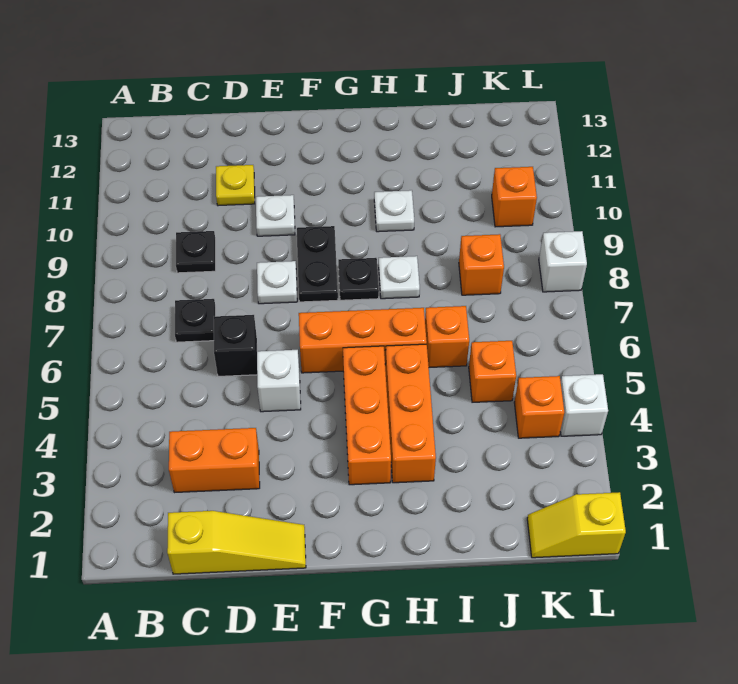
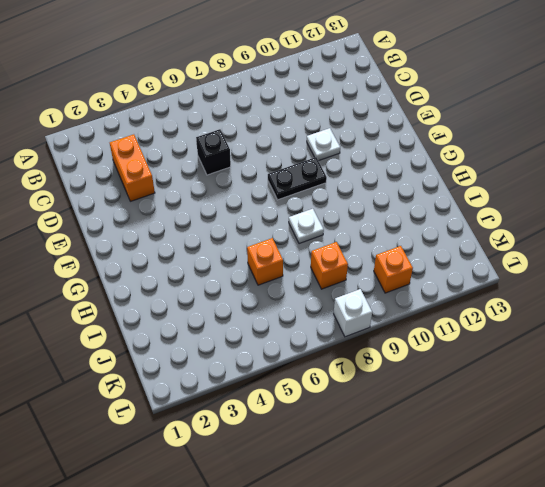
none -> yellow slope C1:E1 level 1 top C
none -> black plate C7 level 1
none -> black plate C9 level 1

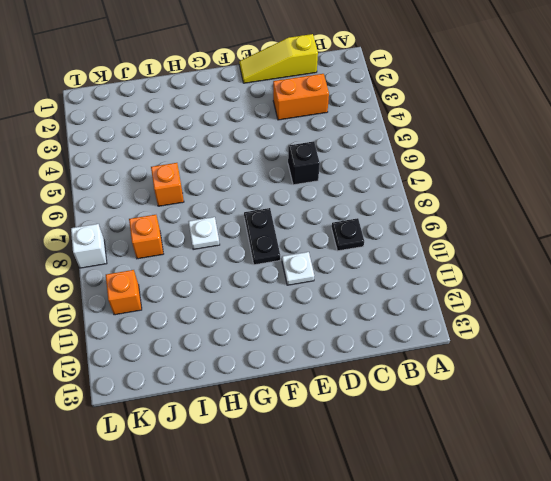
none -> black plate C7 level 1
none -> yellow plate D11 level 1
none -> white brick E5 level 1

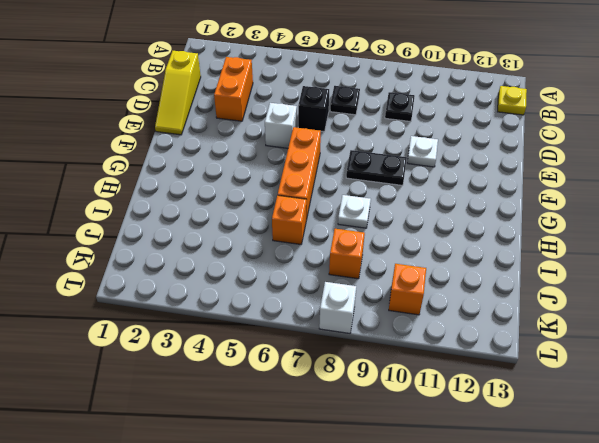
yellow plate B13 level 1 -> yellow plate D11 level 1
none -> white plate E8 level 1
none -> orange brick G3:G5 level 1
none -> black plate G8 level 1

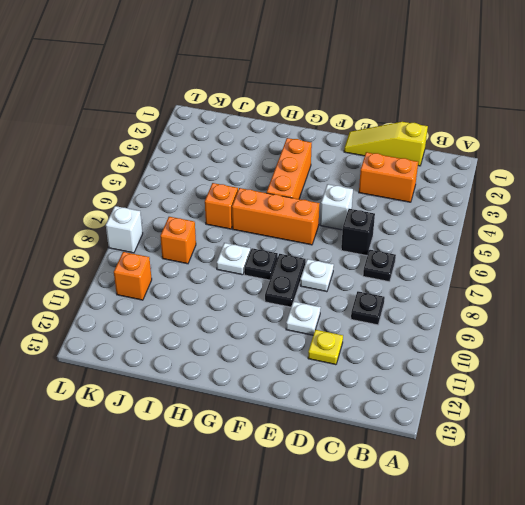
none -> orange brick H3:H5 level 1
none -> white plate H10 level 1
none -> orange brick J5 level 1

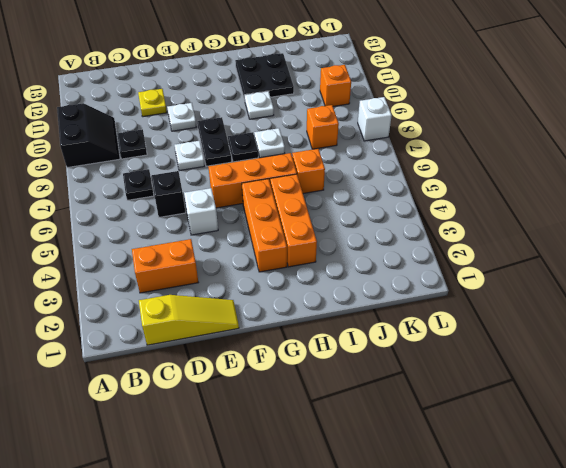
black slope A9:B10 level 1 top A -> none
black plate H11:I12 level 1 -> none
none -> orange brick J5 level 1
none -> yellow slope K1:L1 level 1 top L
none -> orange brick K4 level 1

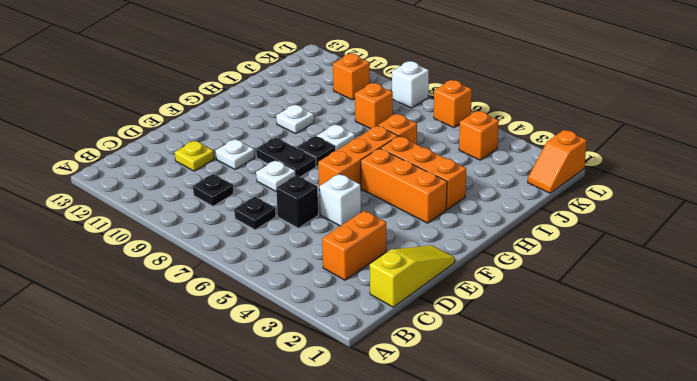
orange slope K1:L1 level 1 top L -> yellow slope K1:L1 level 1 top L
orange brick L6 level 1 -> orange brick J5 level 1
none -> white brick L4 level 1

